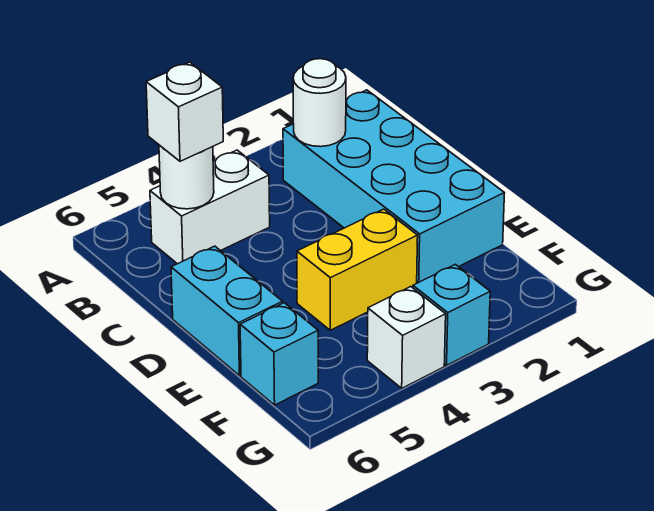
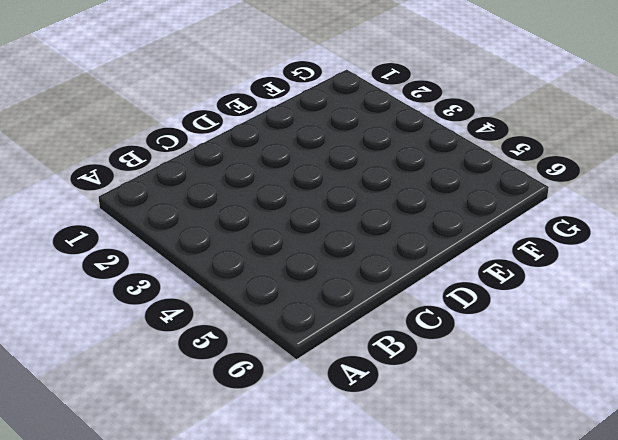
none -> cyan brick B1:E2 level 1
none -> white brick B4:B5 level 1

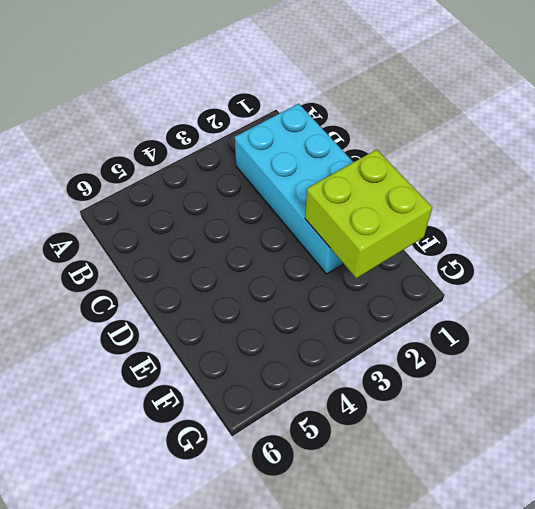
lime brick E1:F2 level 2 -> none
none -> white brick B4:B5 level 1
none -> cyan brick D6:E6 level 1

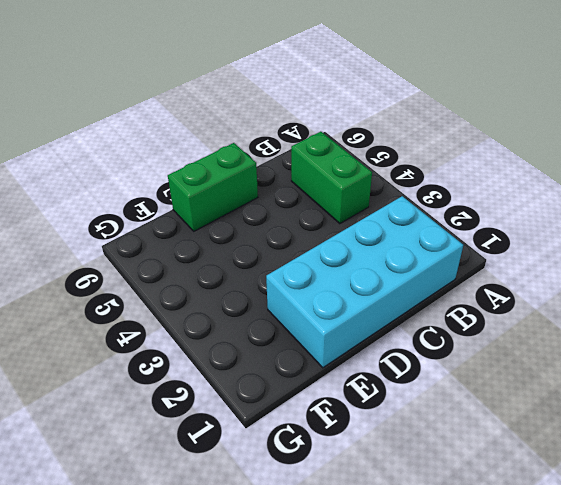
green brick B4:B5 level 1 -> white brick B4:B5 level 1
green brick D6:E6 level 1 -> cyan brick D6:E6 level 1
none -> yellow brick E3:E4 level 1
none -> cyan brick F6 level 1

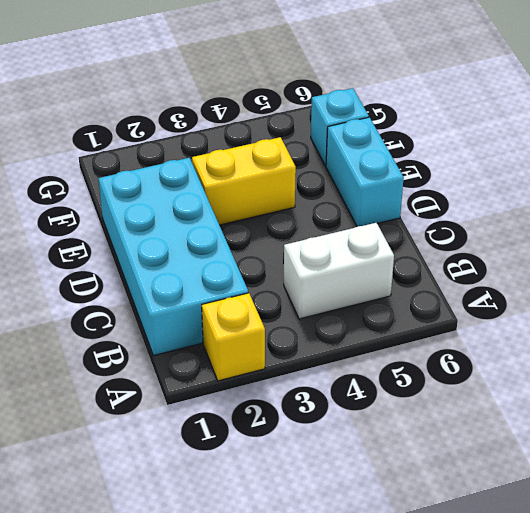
yellow brick A2 level 1 -> none
none -> cyan brick G3 level 1
none -> white brick G4 level 1

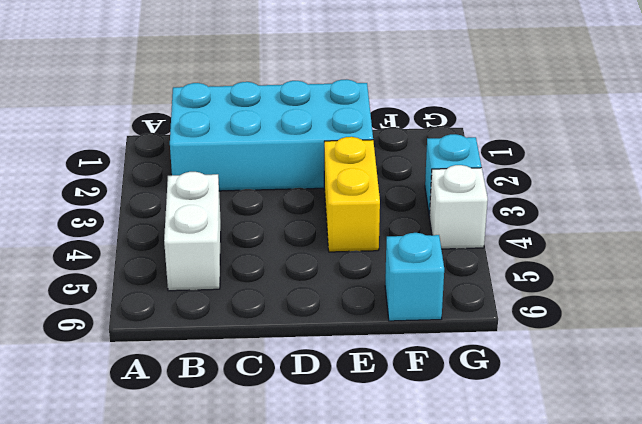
none -> cyan brick D6:E6 level 1
none -> white round brick B2 level 2

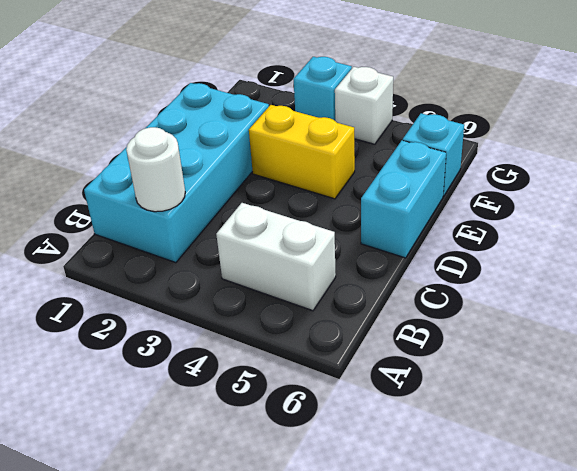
none -> white round brick B5 level 2
none -> white brick B5 level 3

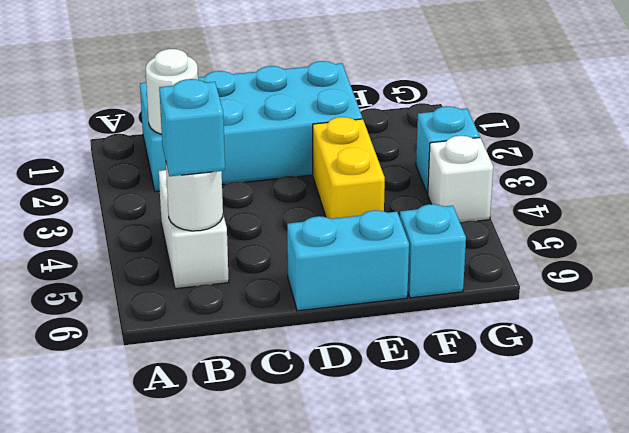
cyan brick B5 level 3 -> white brick B5 level 3

